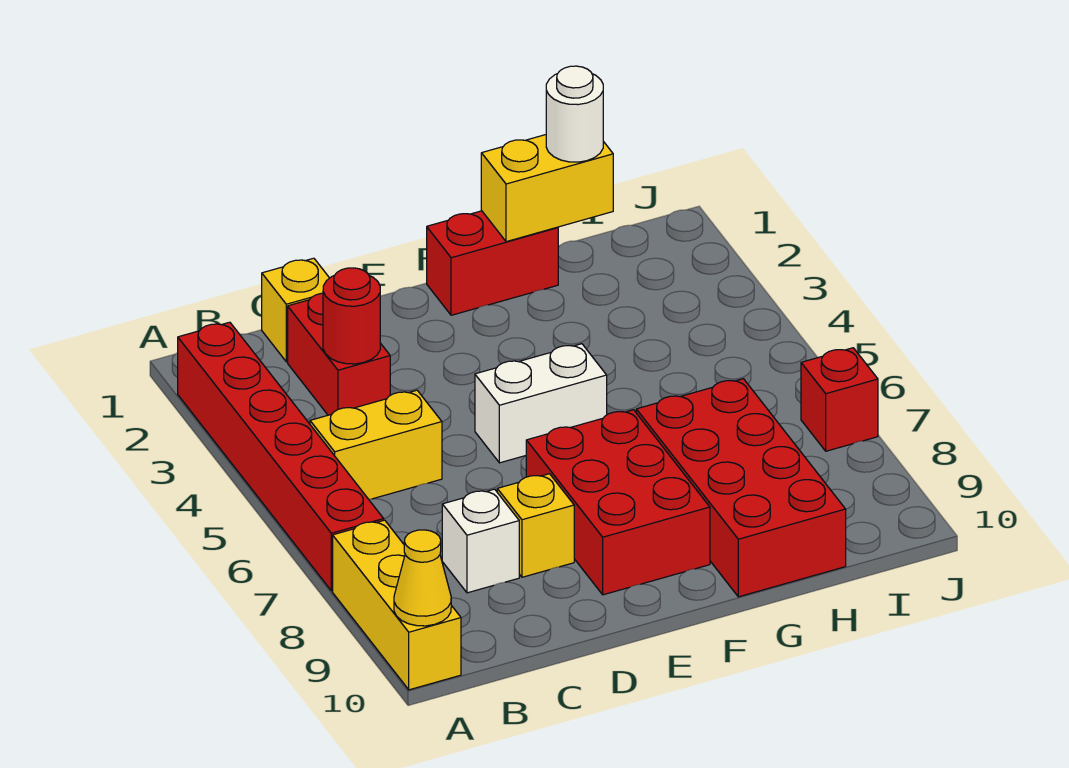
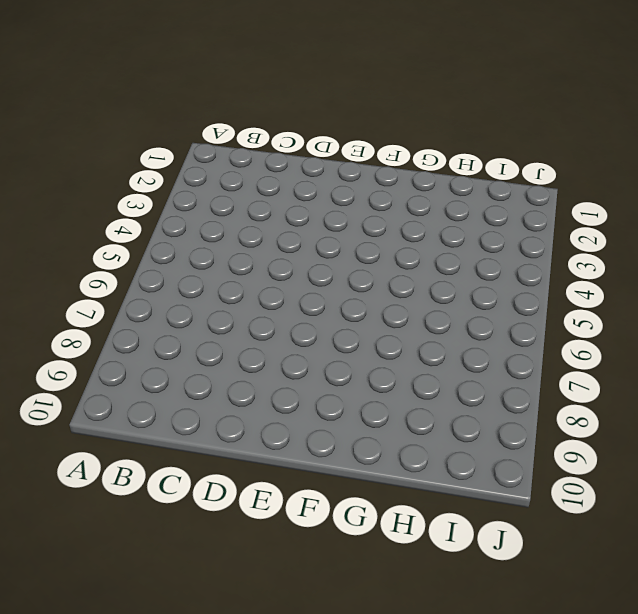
none -> red brick A2:A7 level 1
none -> yellow brick A8:A10 level 1
none -> yellow brick B5:C5 level 1

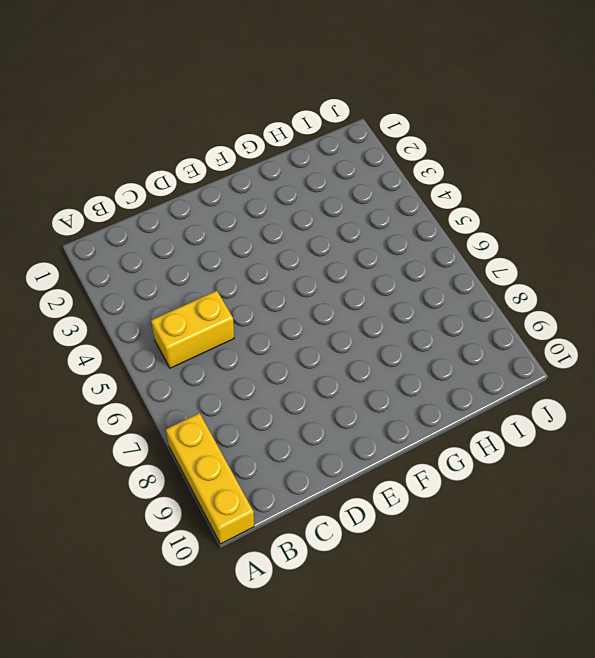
none -> red brick A2:A7 level 1
none -> yellow brick C1 level 1
none -> red brick C2:C3 level 1

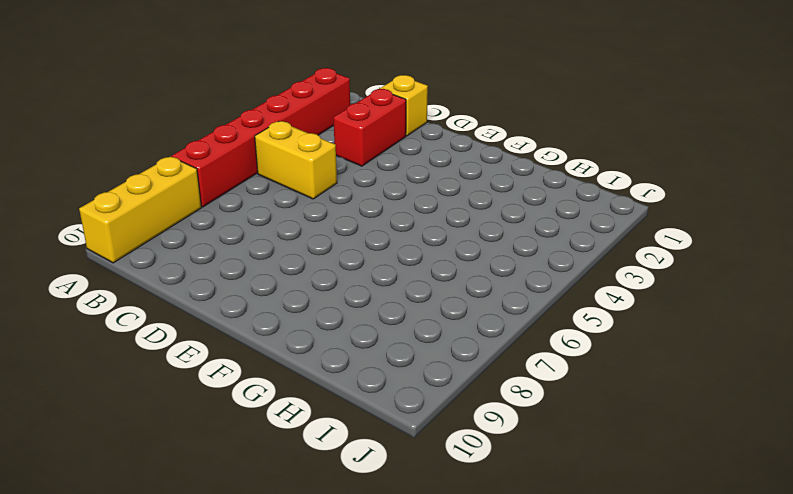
none -> white brick C8 level 1
none -> yellow brick D8 level 1
none -> white brick E5:F5 level 1

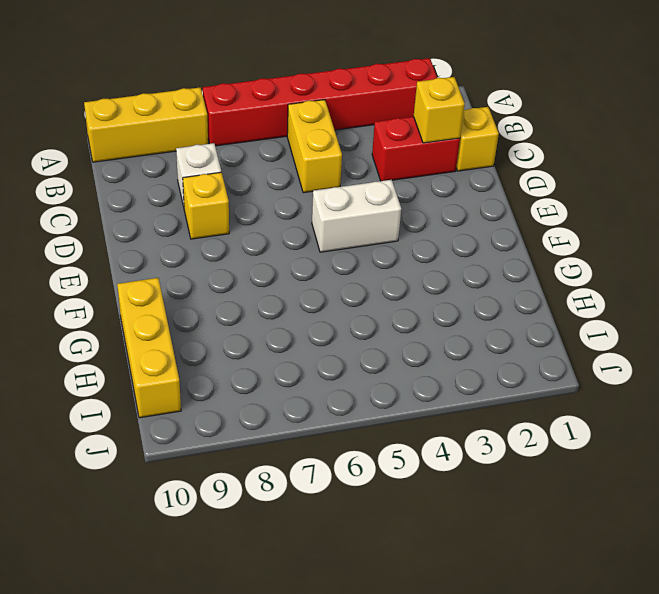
yellow brick C2 level 2 -> none
white brick E4:E5 level 1 -> white brick E5:F5 level 1
yellow brick G10:I10 level 1 -> red brick G7:H10 level 1
none -> red brick E7:F9 level 1
none -> red brick F1:G1 level 1
none -> red brick J7 level 1

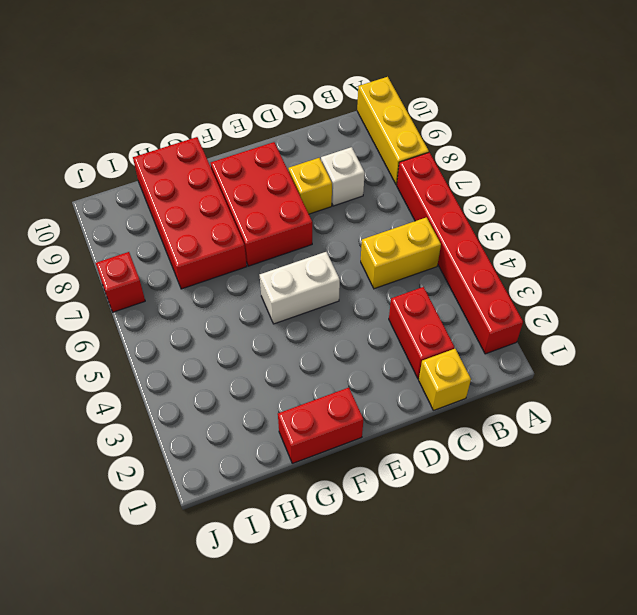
none -> yellow cone A10 level 2
none -> red round brick C3 level 2
none -> yellow brick G1:H1 level 2

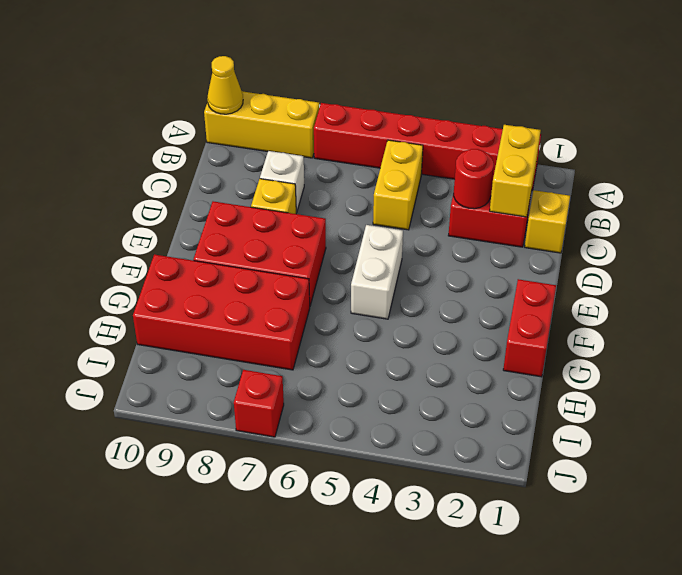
yellow brick B2:C2 level 2 -> yellow brick G1:H1 level 2
none -> white round brick H1 level 3

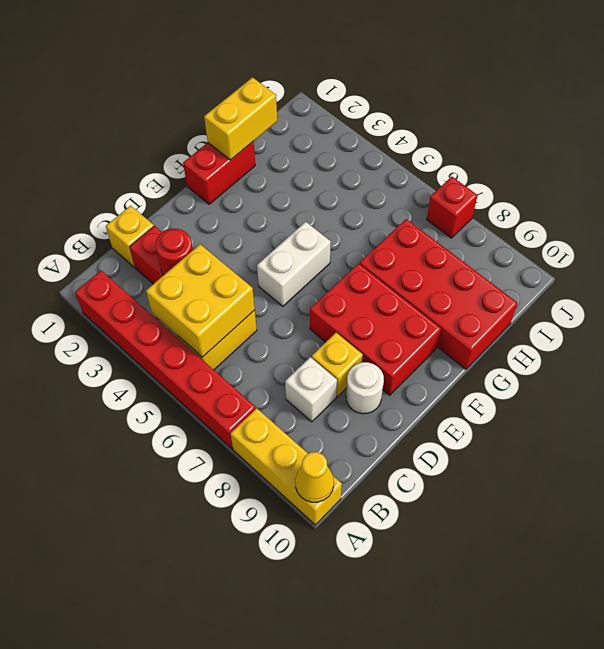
yellow brick B4:C5 level 2 -> none
white round brick D9 level 1 -> white round brick H1 level 3

